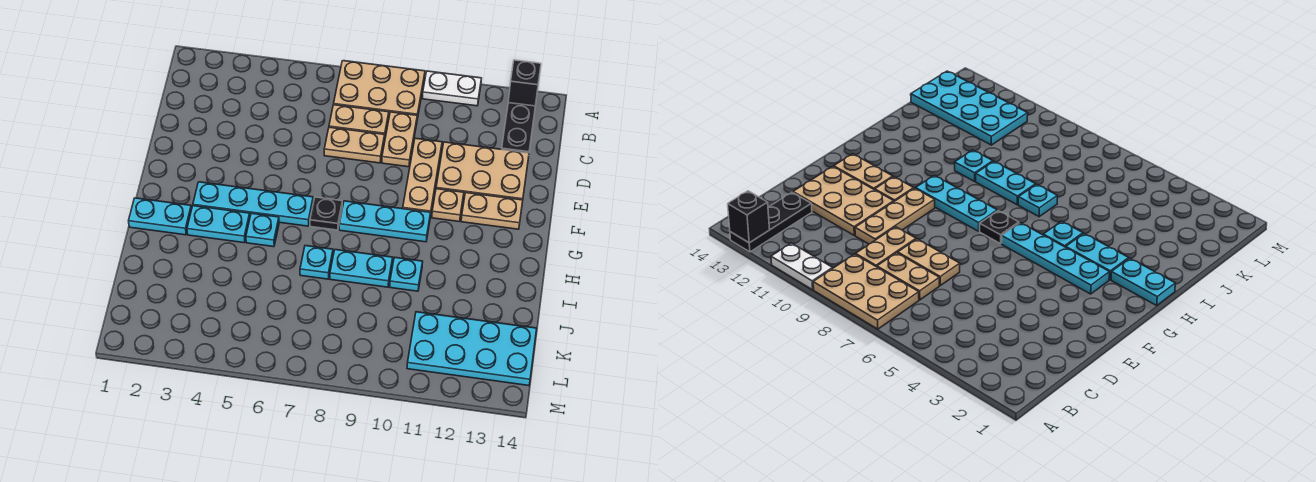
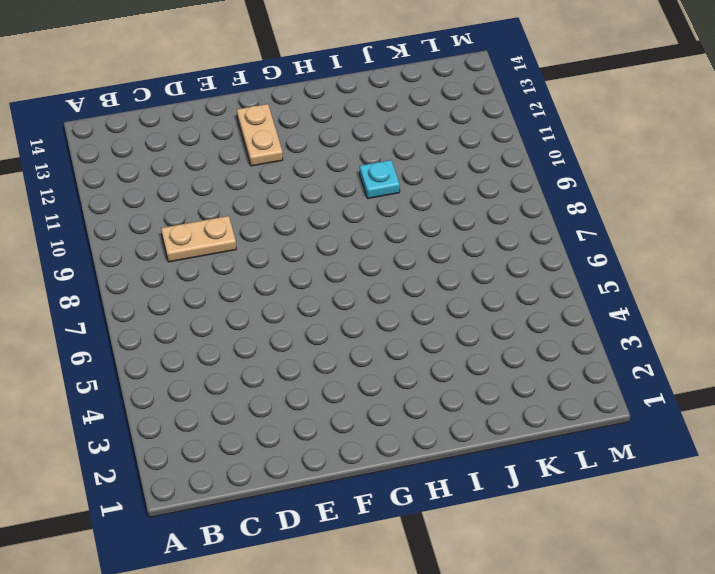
none -> tan plate A7:B9 level 1
none -> white plate A10:A11 level 1
none -> black plate A13:C13 level 1

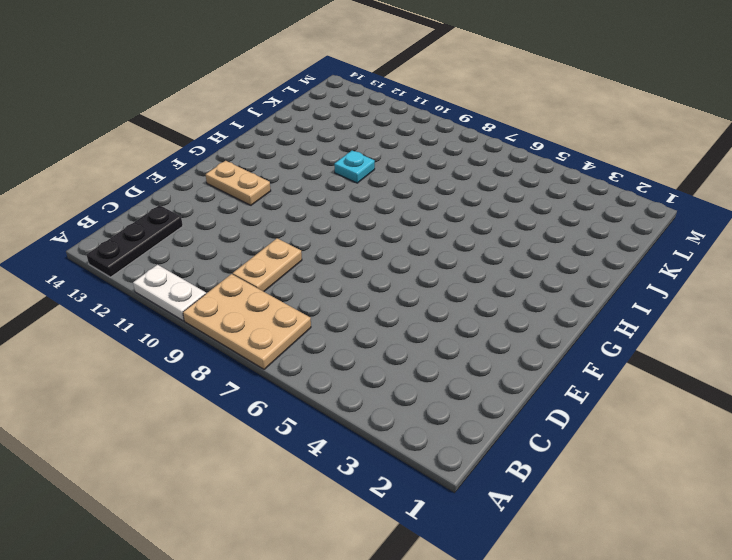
none -> tan plate C7:C8 level 1
none -> tan plate D7:D8 level 1
none -> tan plate D10:F10 level 1

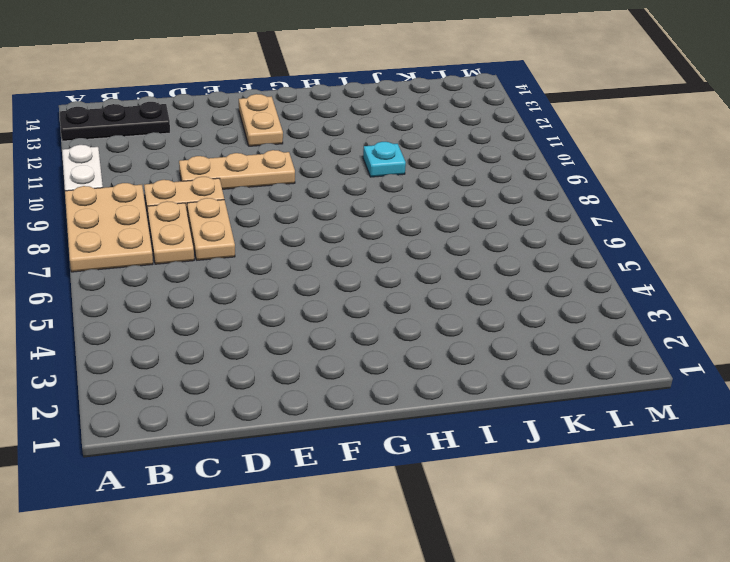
none -> tan plate D11:E13 level 1
none -> tan plate F11 level 1
none -> cyan plate G3:G6 level 1

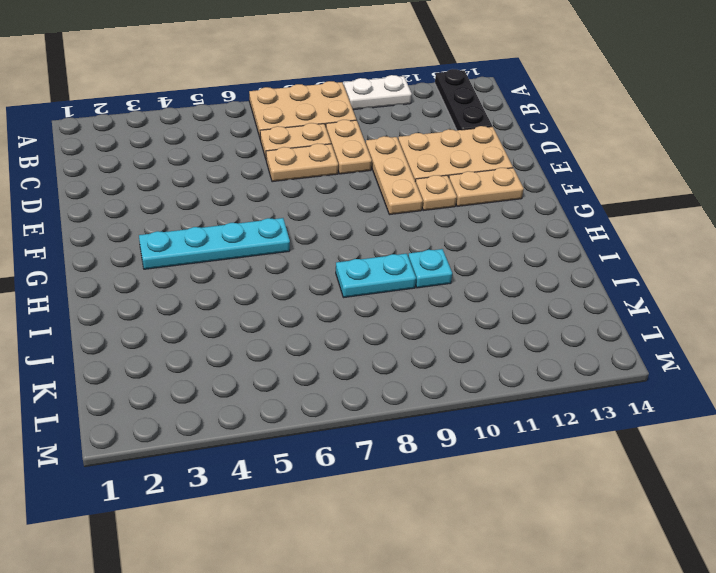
none -> black plate G7 level 1
none -> cyan plate G8:G10 level 1
none -> cyan plate H1:H2 level 1

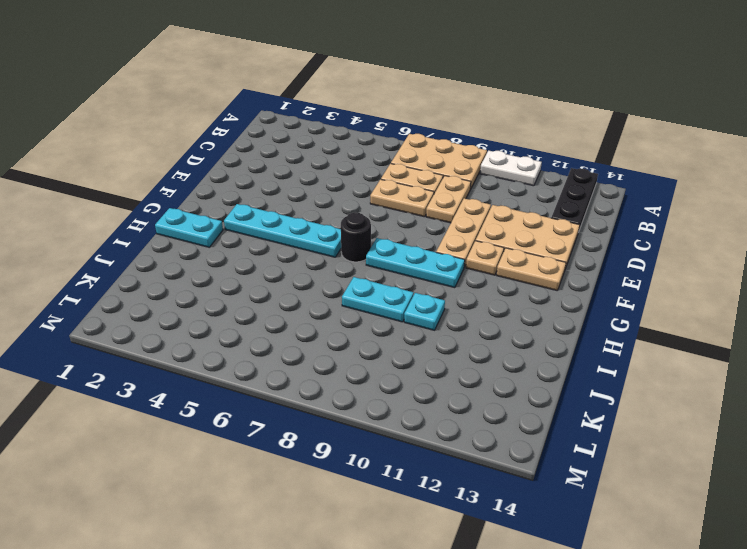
black round brick G7 level 1 -> black plate G7 level 1
none -> cyan plate H3:H4 level 1
none -> cyan plate H5 level 1
none -> cyan plate I7 level 1

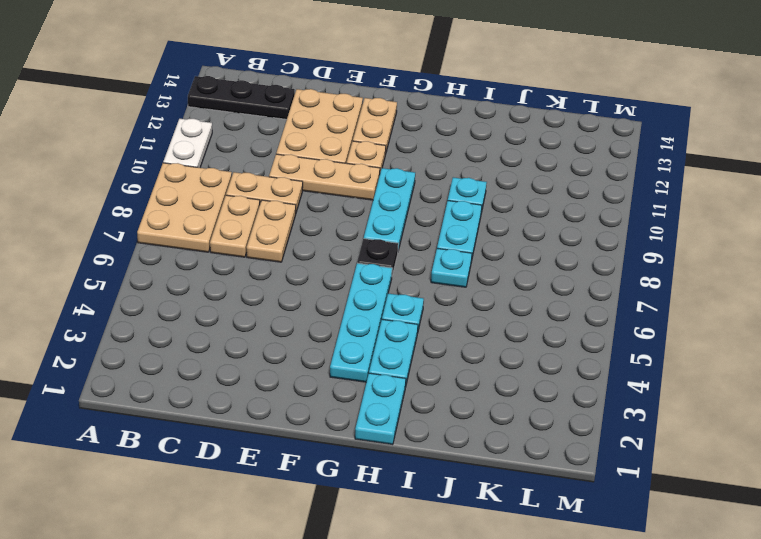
none -> cyan plate K11:L14 level 1
none -> black brick A13 level 2

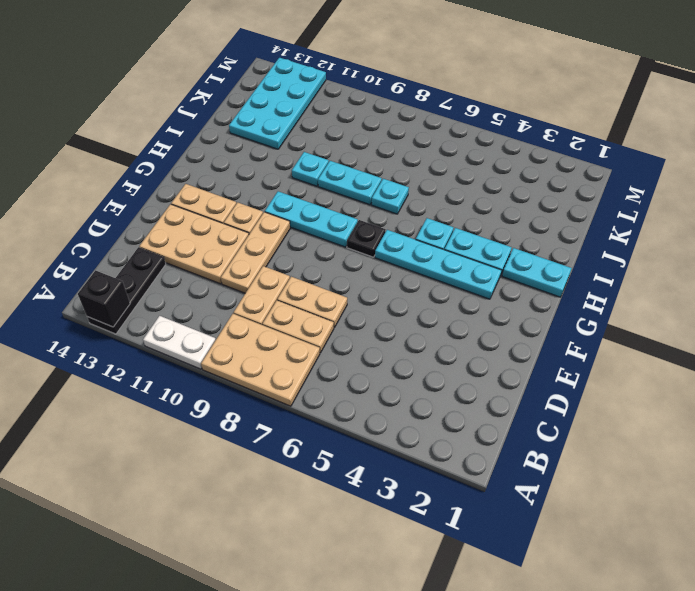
cyan plate J12:M13 level 1 -> cyan plate K11:L14 level 1

